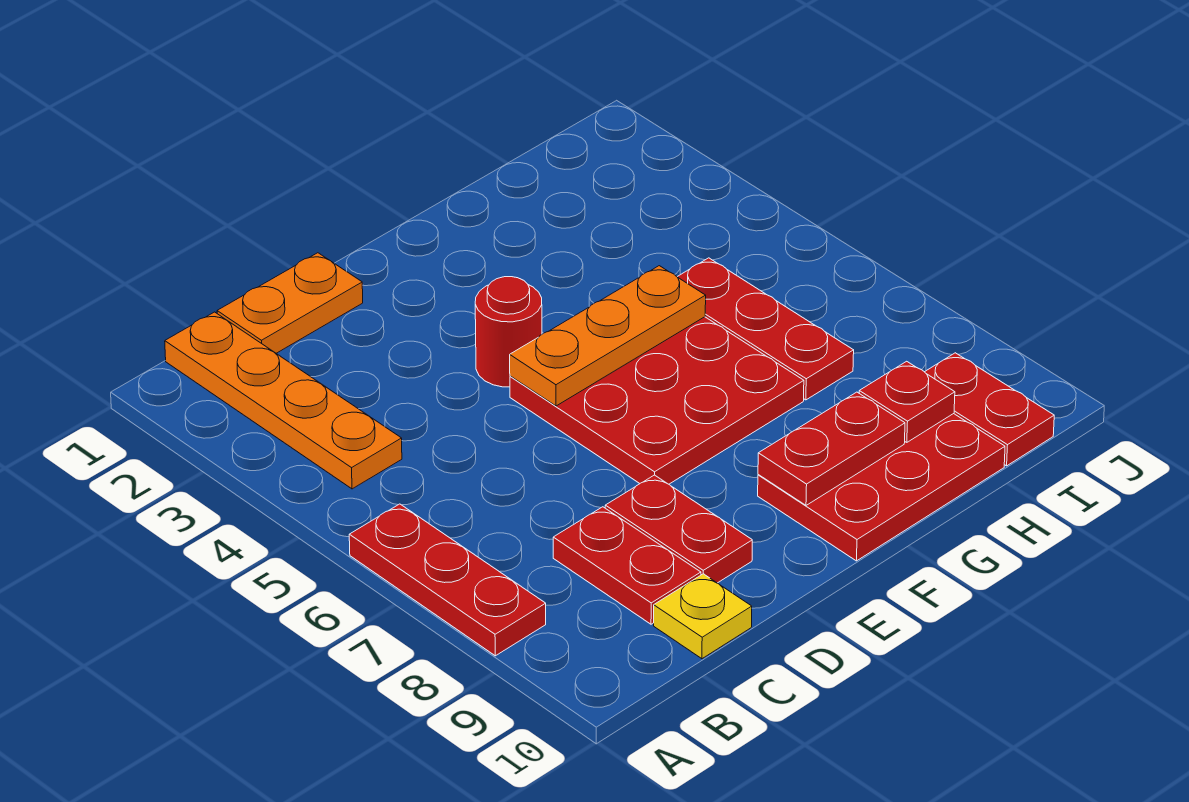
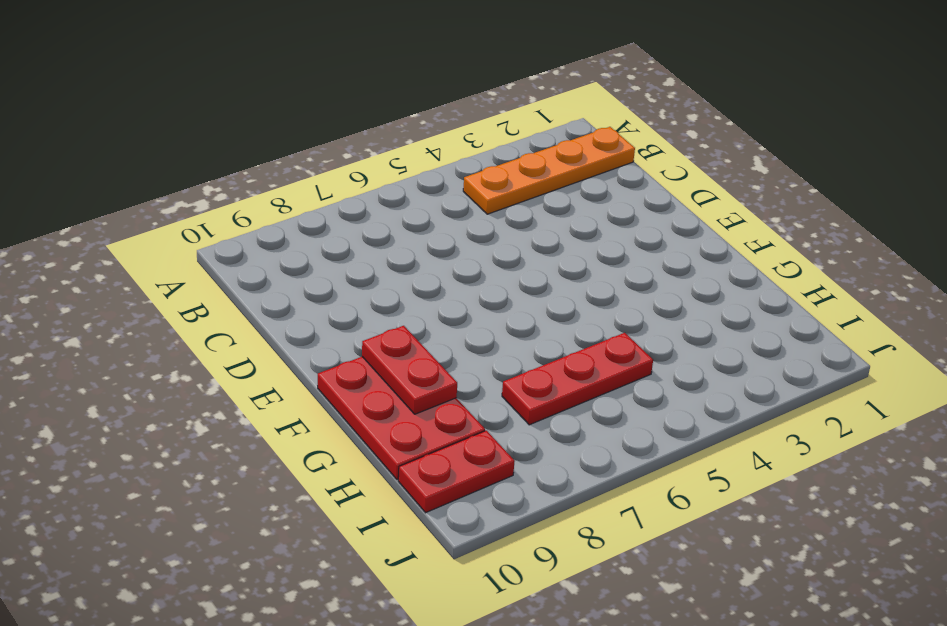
none -> red plate A6:A8 level 1
none -> orange plate C1:D1 level 1
none -> red plate C8:C9 level 1

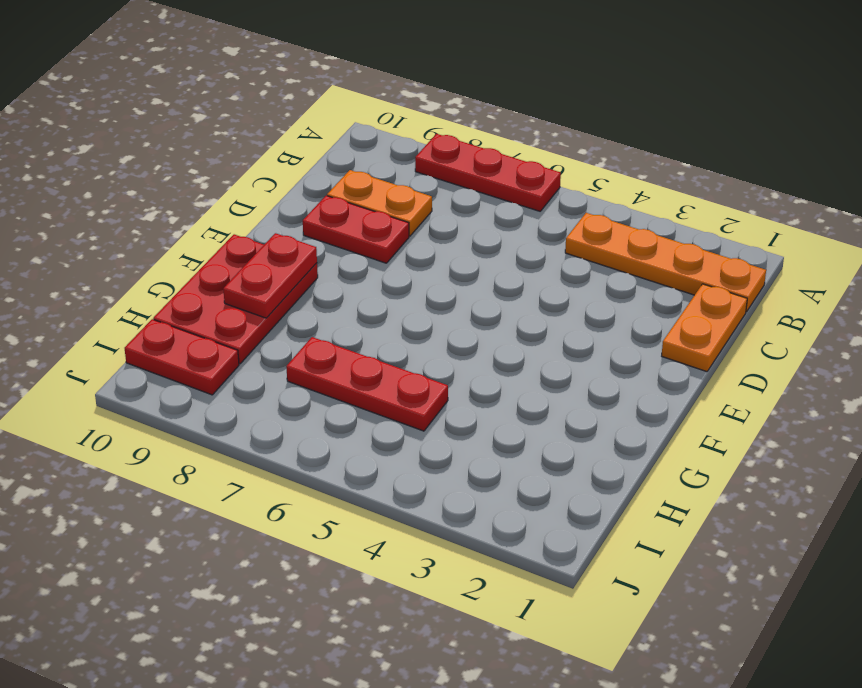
orange plate C8:C9 level 1 -> red plate C8:C9 level 1
none -> yellow plate C10 level 1
none -> red round brick E4 level 1
none -> red plate E5:G7 level 1

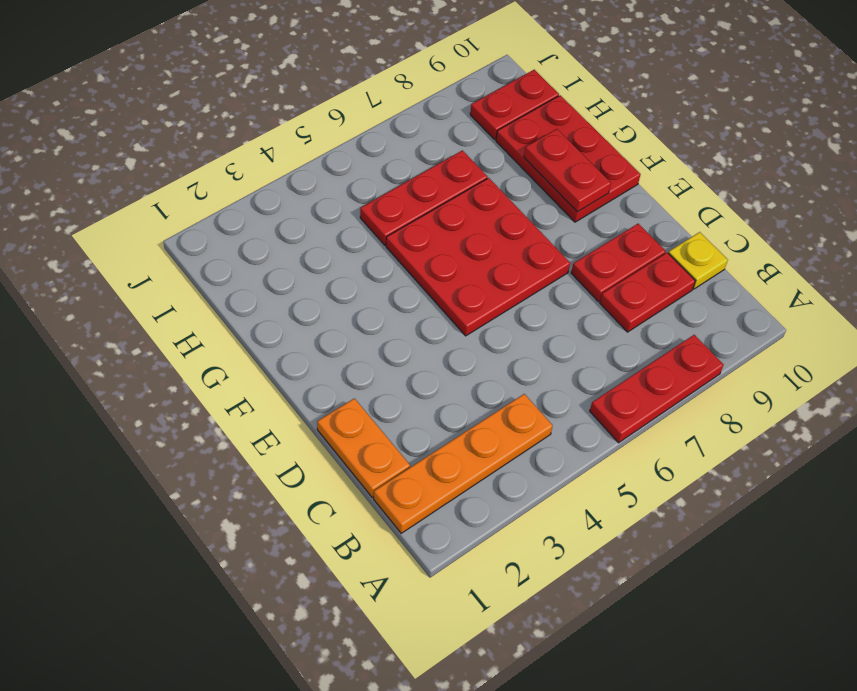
none -> red round brick E4 level 1
none -> orange plate E5:G5 level 2
none -> red plate H9 level 2

